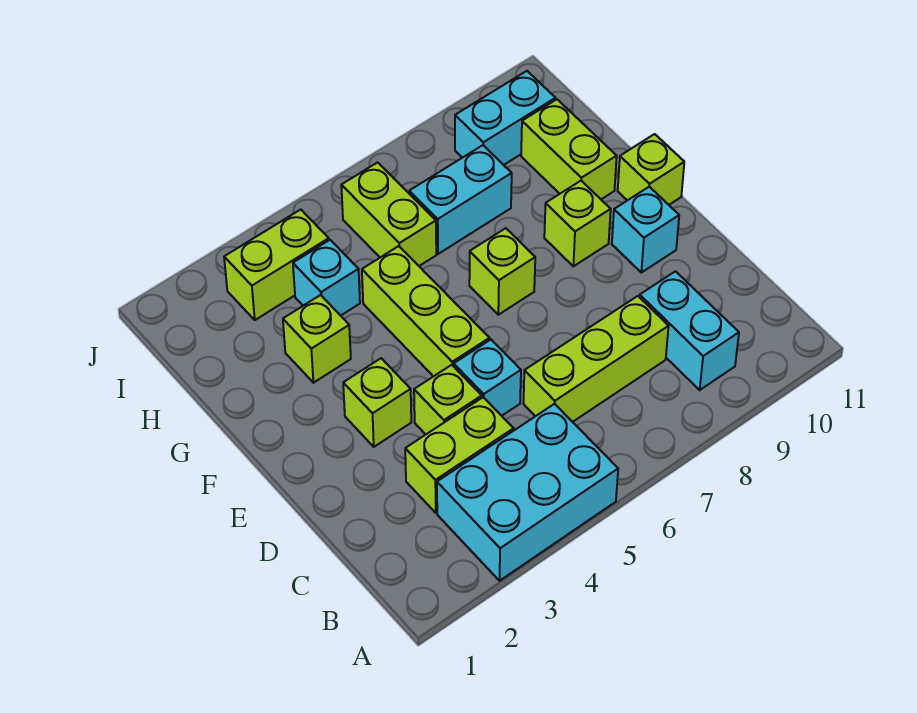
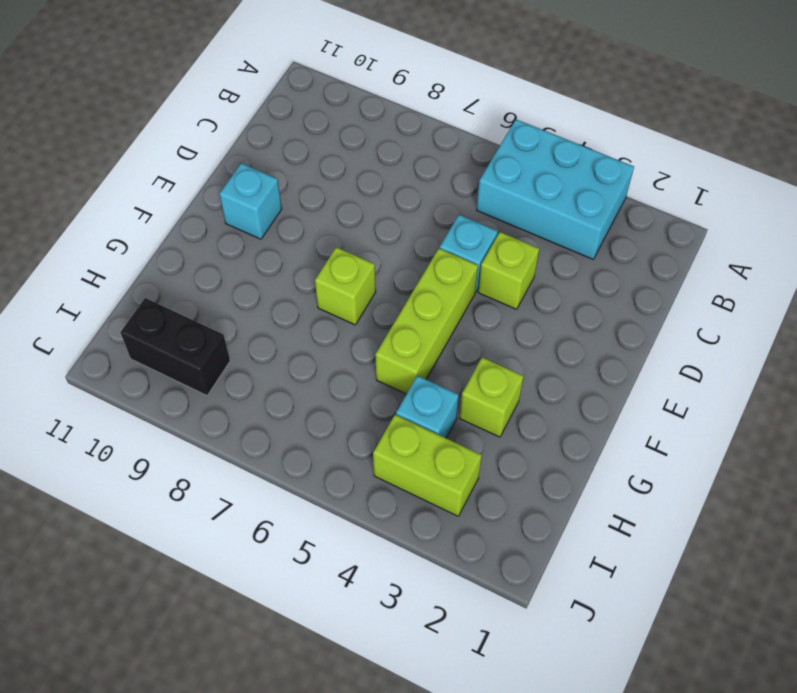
black brick I9:I10 level 1 -> cyan brick I9:I10 level 1
none -> cyan brick B9:C9 level 1
none -> lime brick C3:C4 level 1
none -> lime brick C6:C8 level 1

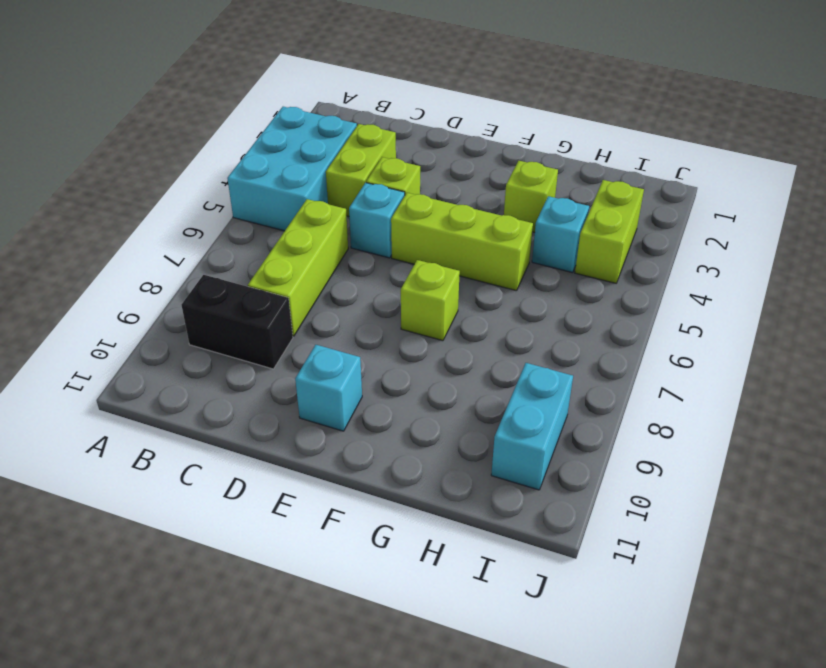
black brick B9:C9 level 1 -> cyan brick B9:C9 level 1
none -> lime brick E3 level 1
none -> lime brick F9 level 1
none -> lime brick F11 level 1

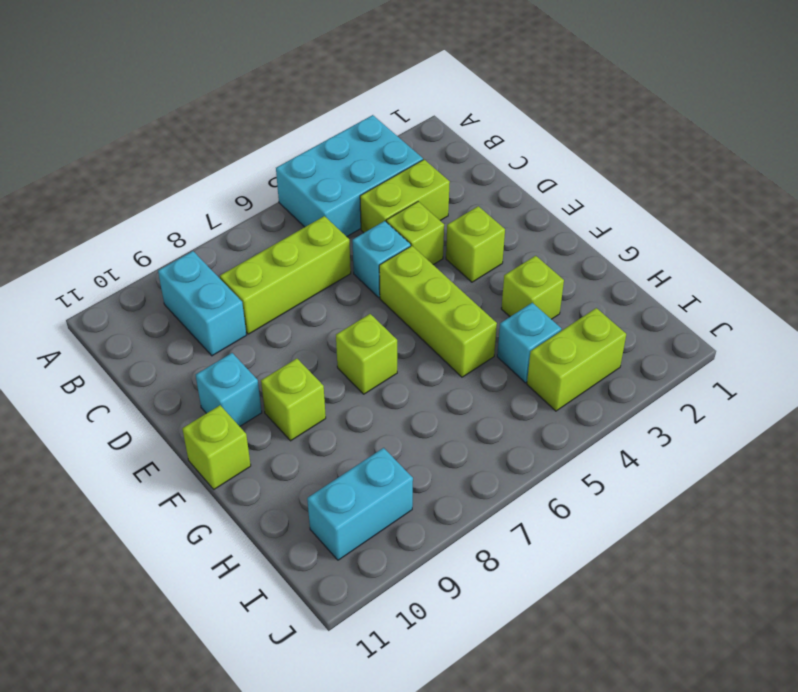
none -> lime brick G10:H10 level 1
none -> lime brick H6:I6 level 1
none -> cyan brick H7:H8 level 1

